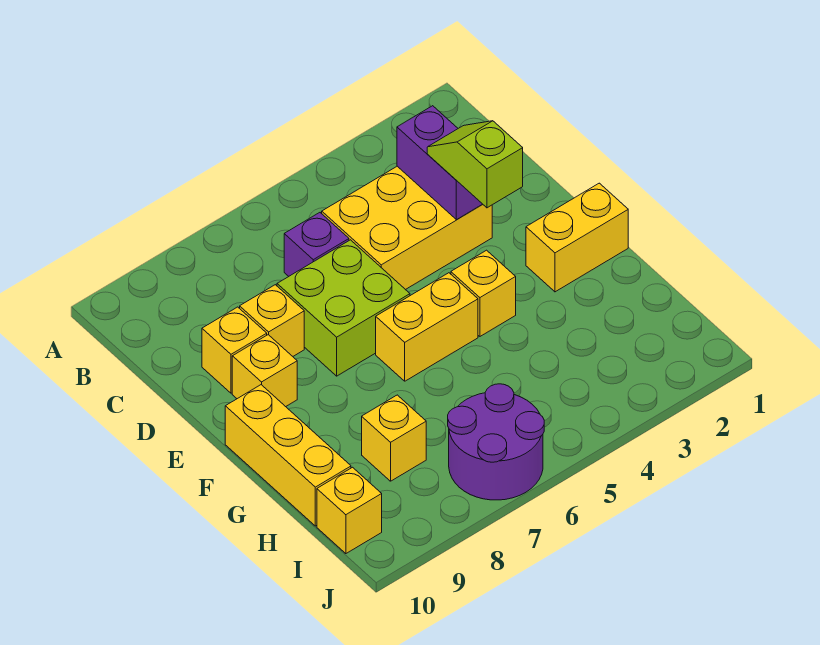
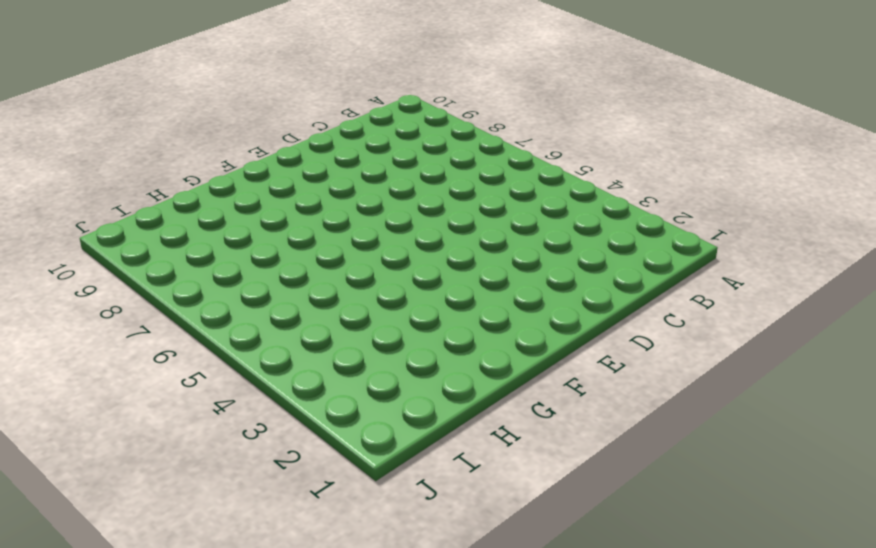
none -> yellow brick C3:D5 level 1
none -> purple brick C6 level 1
none -> lime brick D6:E7 level 1

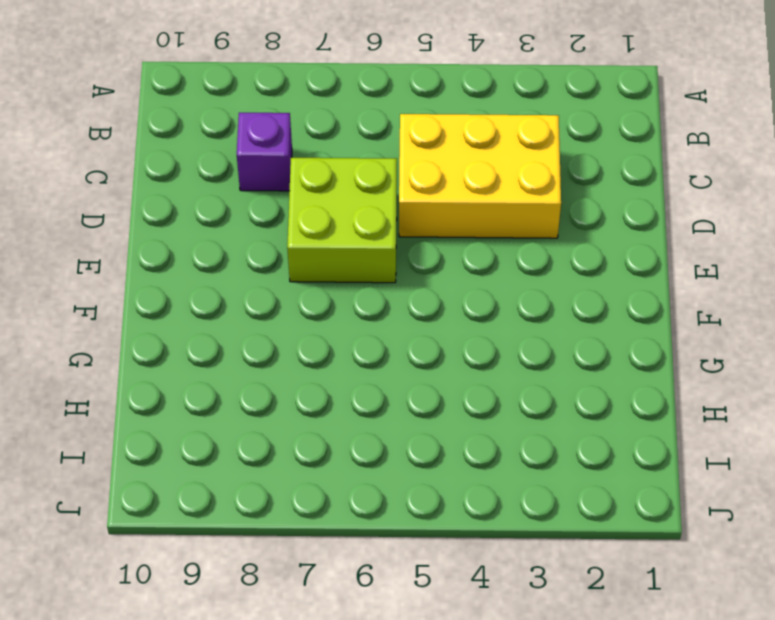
purple brick C8 level 1 -> purple brick C6 level 1
none -> yellow brick D8 level 1
none -> yellow brick D9 level 1
none -> yellow brick E9 level 1

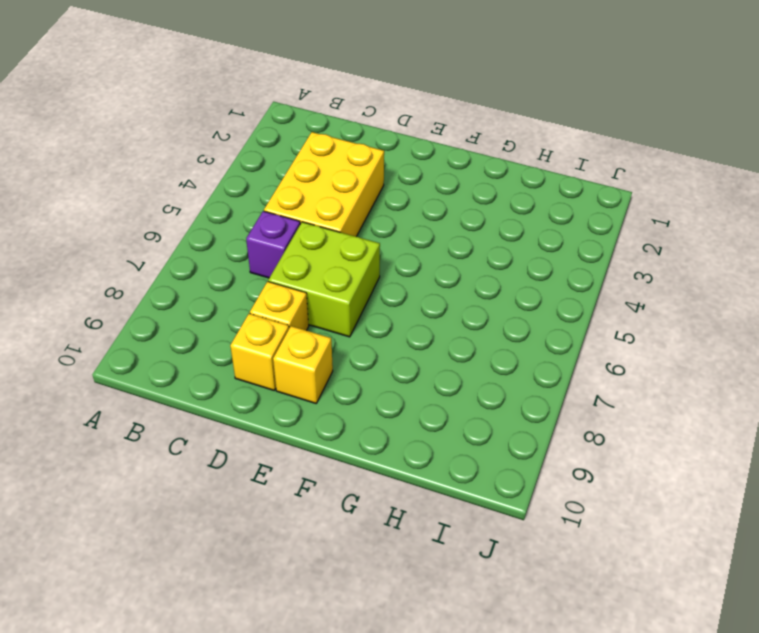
none -> yellow brick F1:F2 level 1
none -> yellow brick F4 level 1
none -> yellow brick F5:F6 level 1

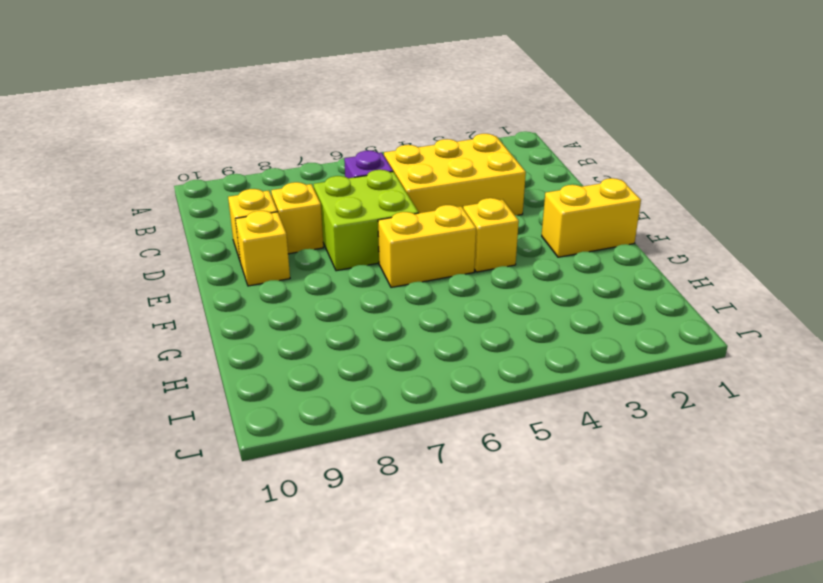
none -> yellow brick F10:H10 level 1
none -> yellow brick H8 level 1
none -> purple round brick I6:J7 level 1

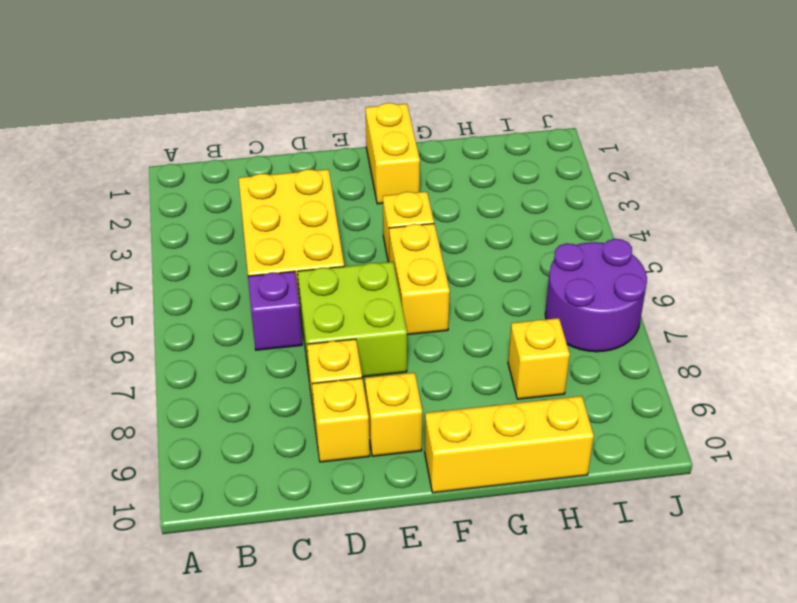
none -> yellow brick I10 level 1
none -> purple brick C3:D3 level 2
none -> lime slope D3:E3 level 3 top E

